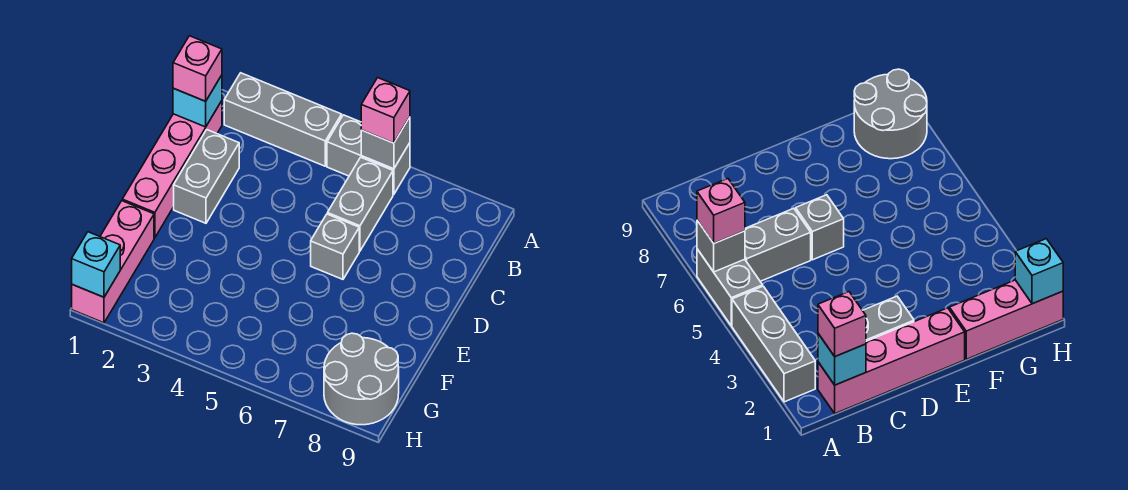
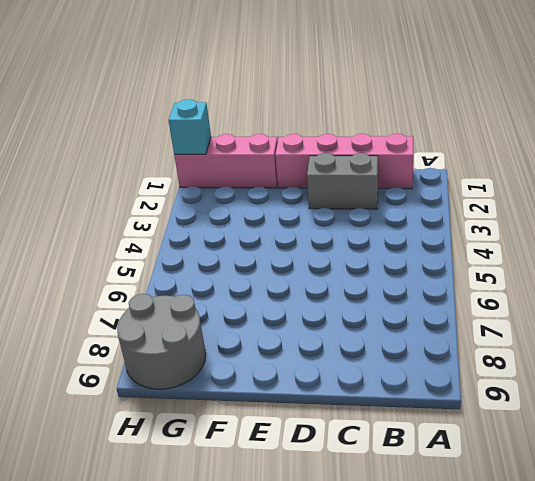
none -> grey brick A2:A4 level 1
none -> grey brick A5:A6 level 1
none -> grey brick B6:C6 level 1

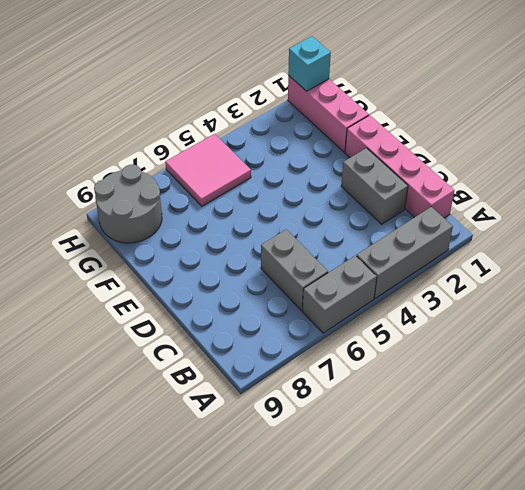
pink tile G5:H6 level 1 -> none
none -> grey brick D6 level 1
none -> grey brick A6 level 2
none -> cyan brick B1 level 2

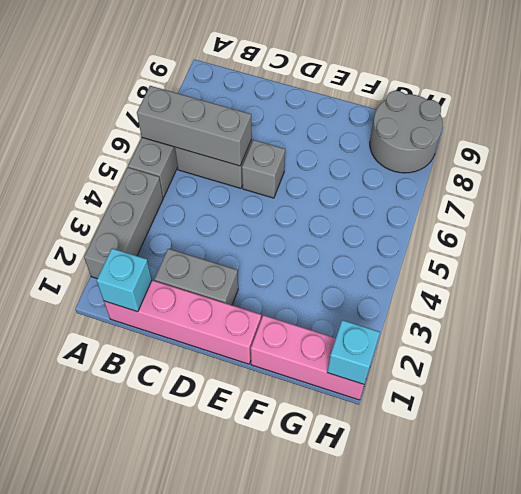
grey brick A6:C6 level 2 -> grey brick A6 level 2
none -> pink brick A6 level 3
none -> pink brick B1 level 3

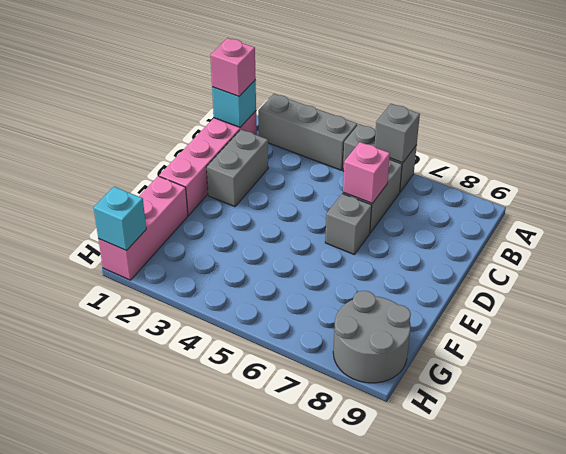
pink brick C6 level 2 -> pink brick A6 level 3

